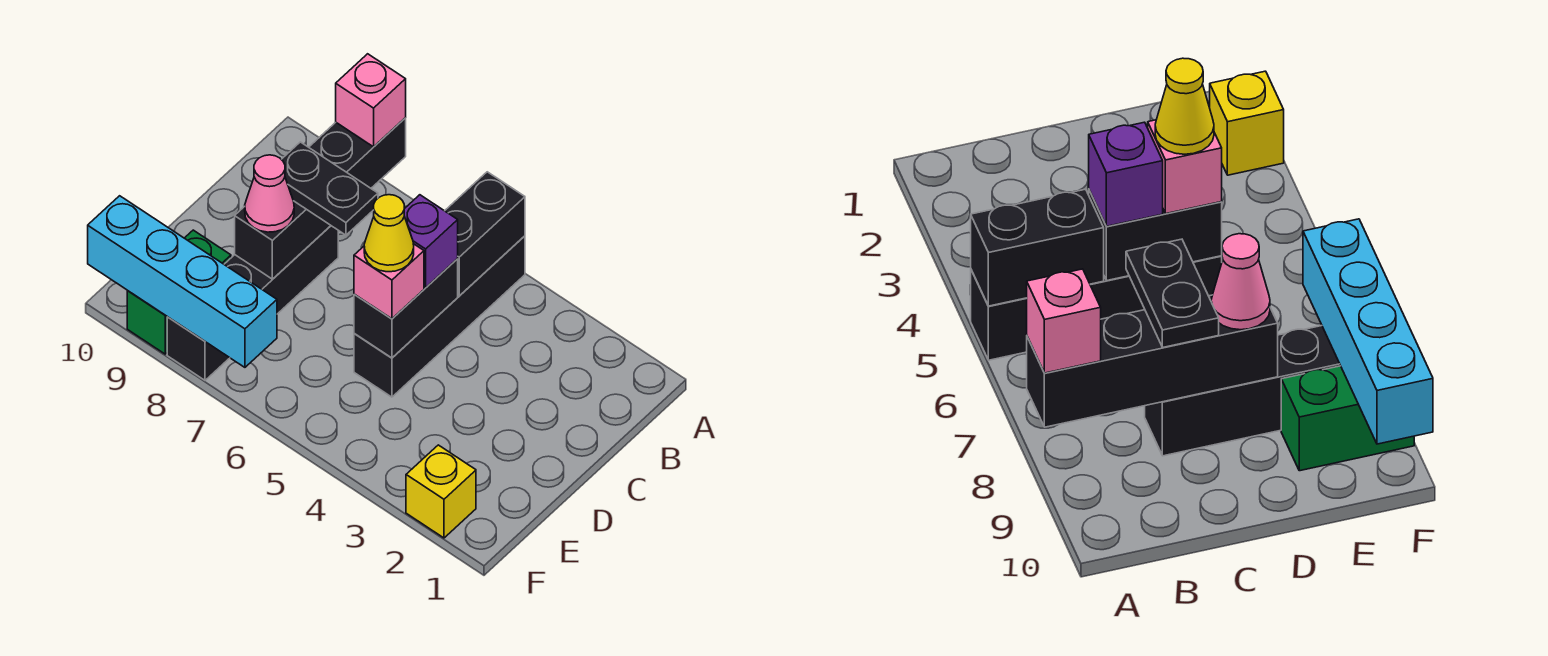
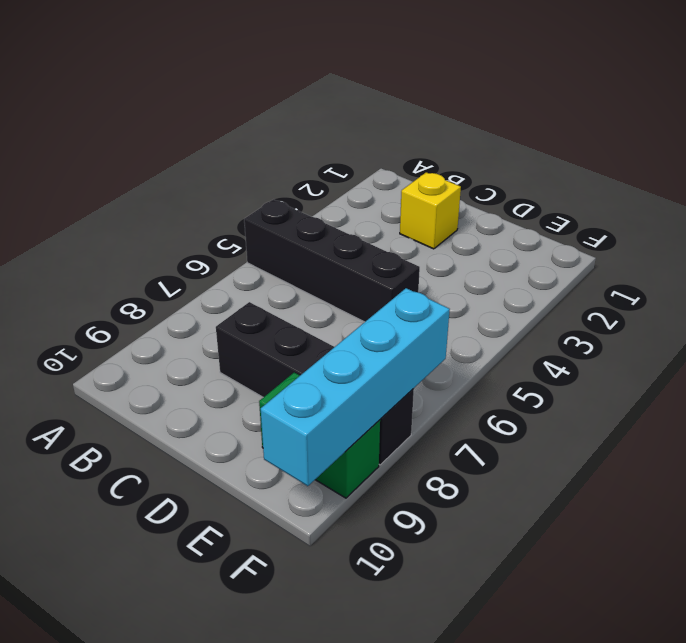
yellow brick C2 level 1 -> yellow brick F2 level 1
none -> black brick A5:B5 level 2
none -> black brick A8:D8 level 2
none -> black brick C5:D5 level 2

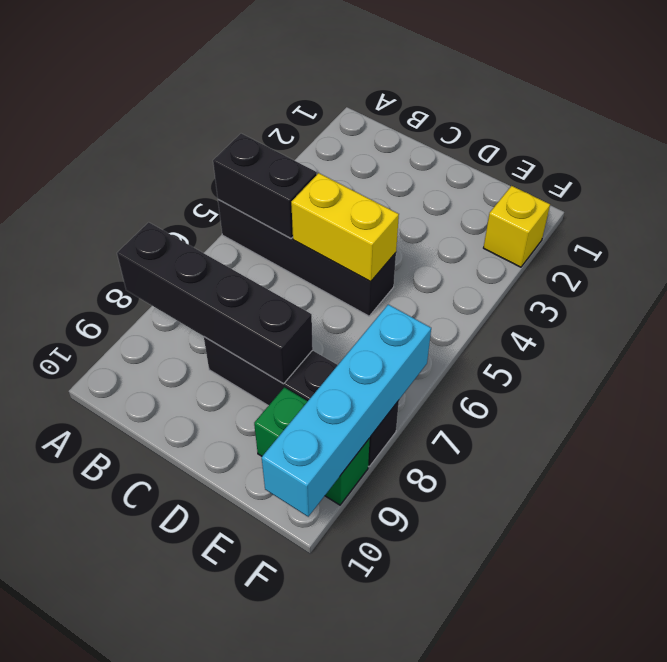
yellow brick C5:D5 level 2 -> black brick C5:D5 level 2
none -> pink brick A8 level 3
none -> purple brick C5 level 3
none -> black plate C7:C8 level 3

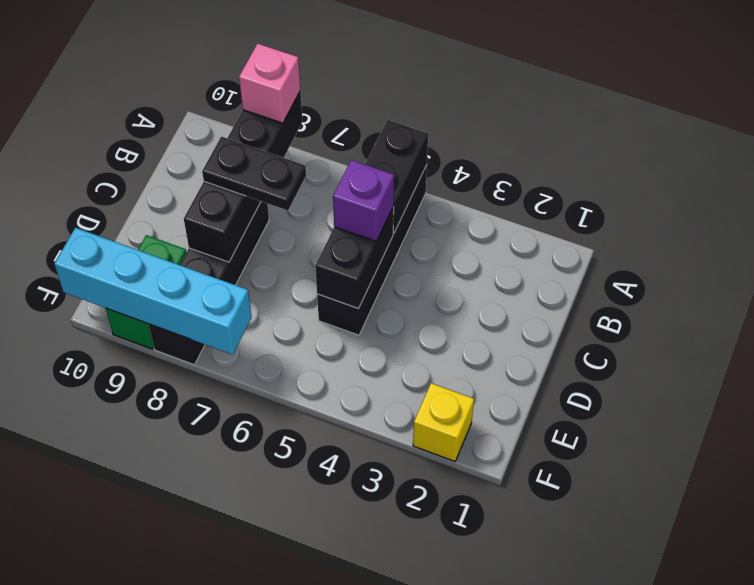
none -> pink brick D5 level 3
none -> pink cone D8 level 3
none -> yellow cone D5 level 4

